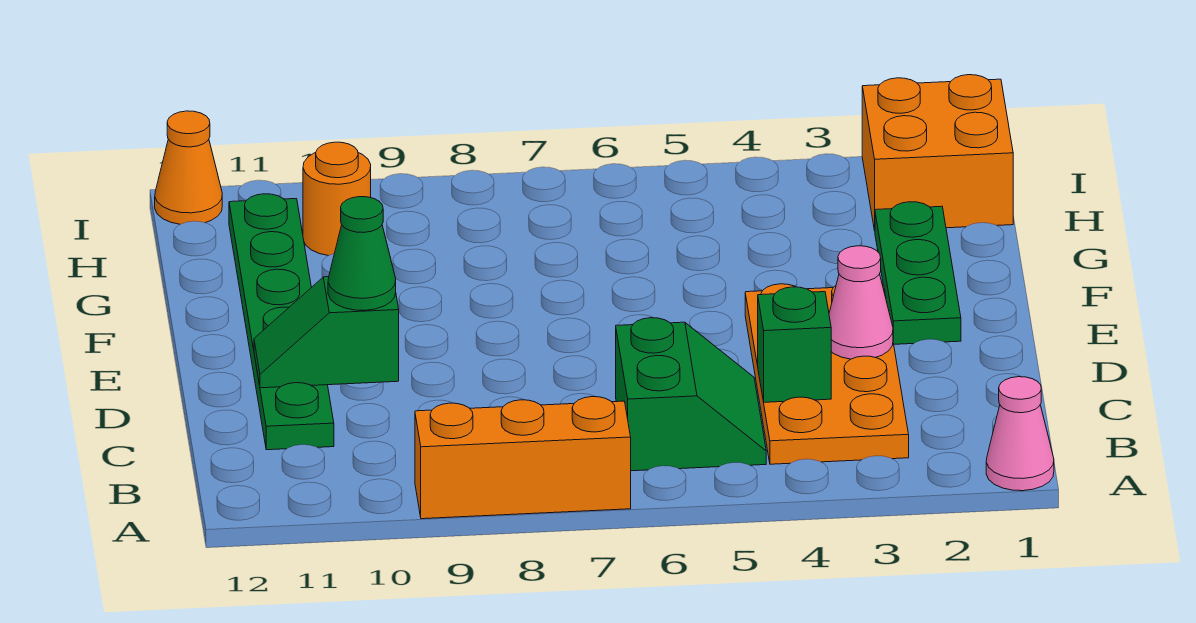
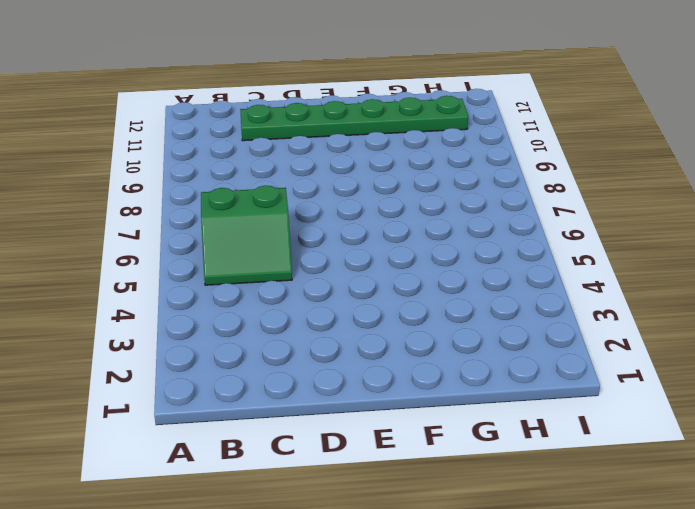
none -> pink cone A1 level 1
none -> orange brick A7:A9 level 1
none -> orange plate B3:E4 level 1

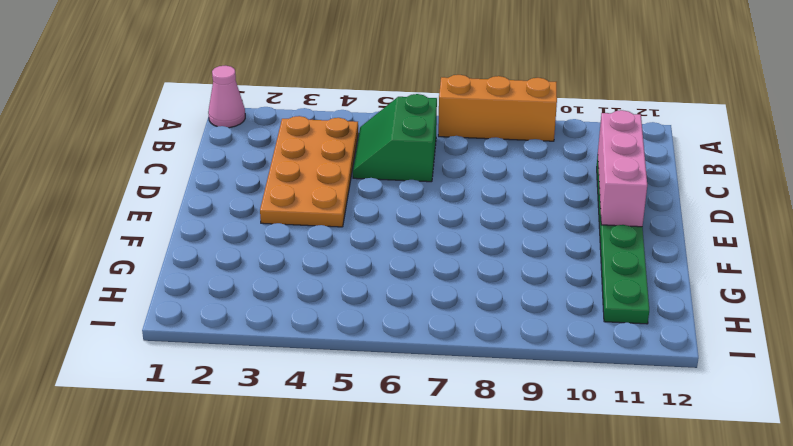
pink brick C11:E11 level 2 -> green slope D10:D11 level 2 top 10
none -> green plate E2:G2 level 1
none -> orange brick H1:I2 level 1
none -> orange round brick H10 level 1

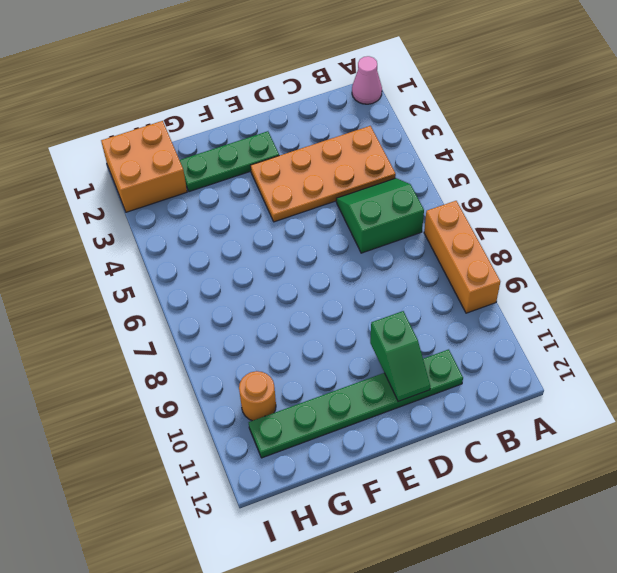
none -> orange cone I12 level 1
none -> green brick C4 level 2
none -> pink cone D3 level 2

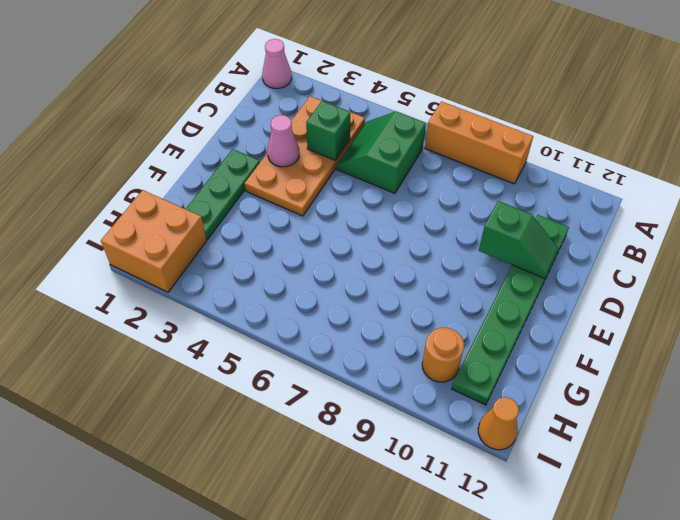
none -> green cone D10 level 3

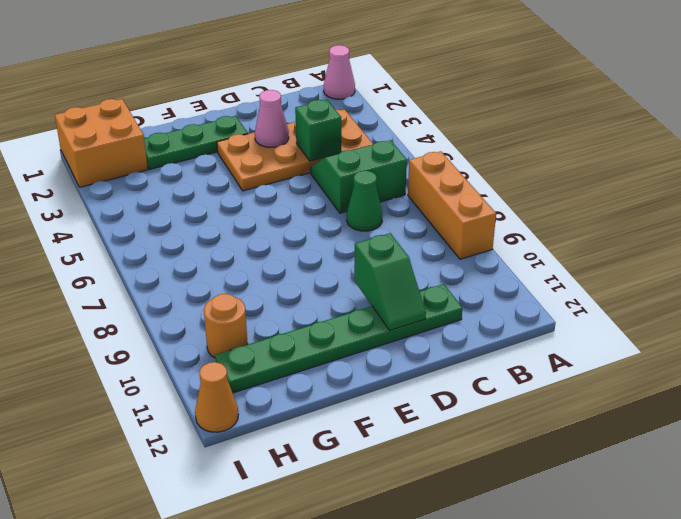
green cone C7 level 1 -> green cone D10 level 3

